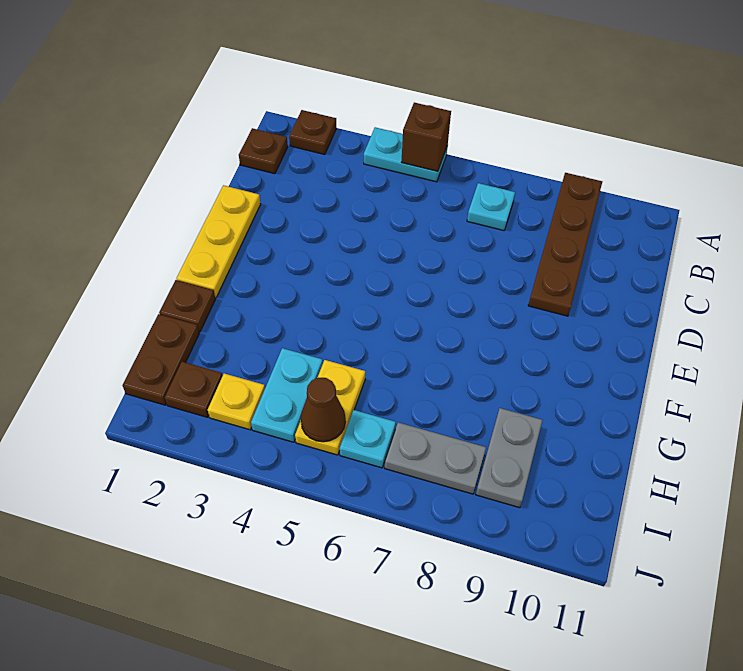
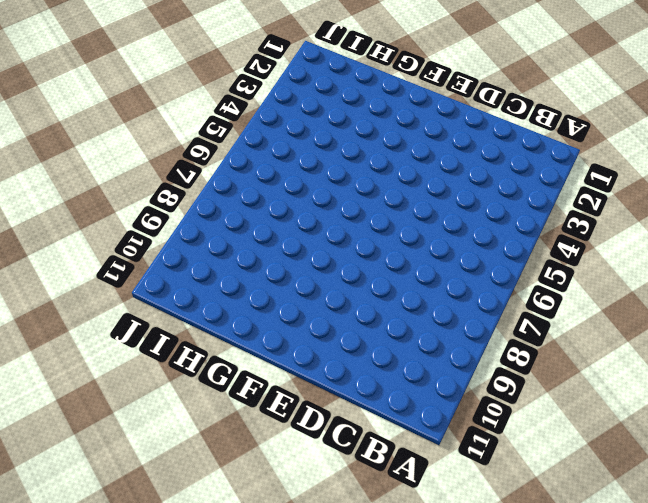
none -> brown plate A2 level 1
none -> cyan plate A4:A5 level 1
none -> brown plate A9:D9 level 1

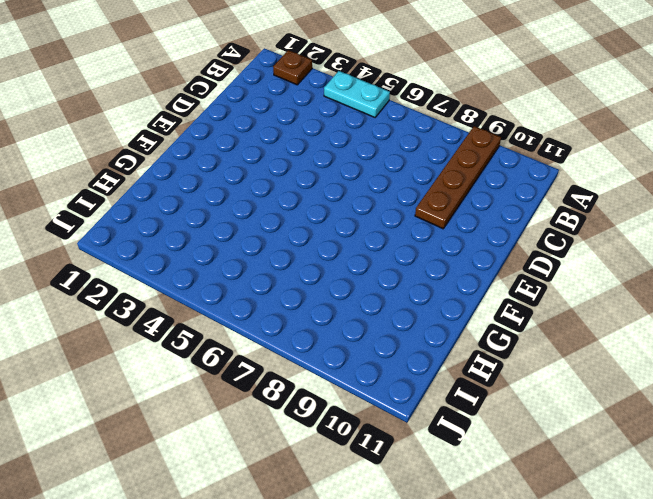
none -> brown plate B1 level 1
none -> cyan plate B7 level 1
none -> yellow plate D1:F1 level 1

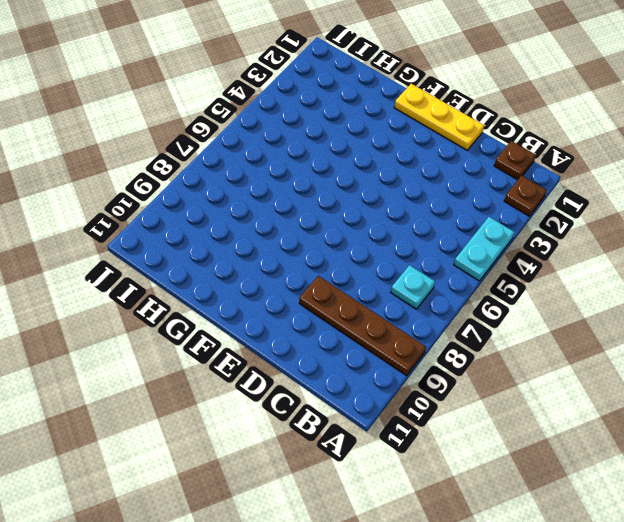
none -> brown plate G1 level 1
none -> brown plate H1:I1 level 1
none -> cyan plate H4:I4 level 1

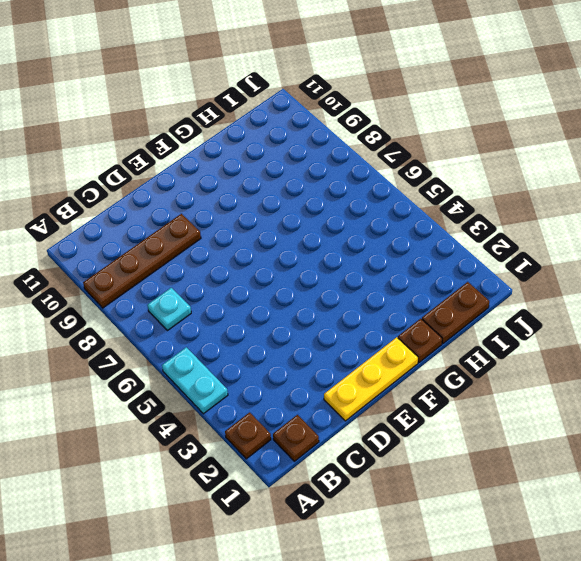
none -> cyan plate H4:I4 level 1
none -> yellow plate H5:I5 level 1
none -> grey plate H9:I9 level 1

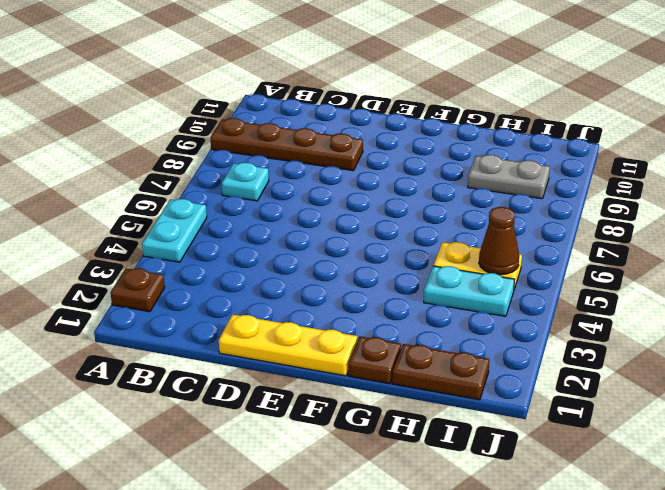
none -> brown plate B1 level 1
none -> brown plate I2 level 1
none -> yellow plate I3 level 1

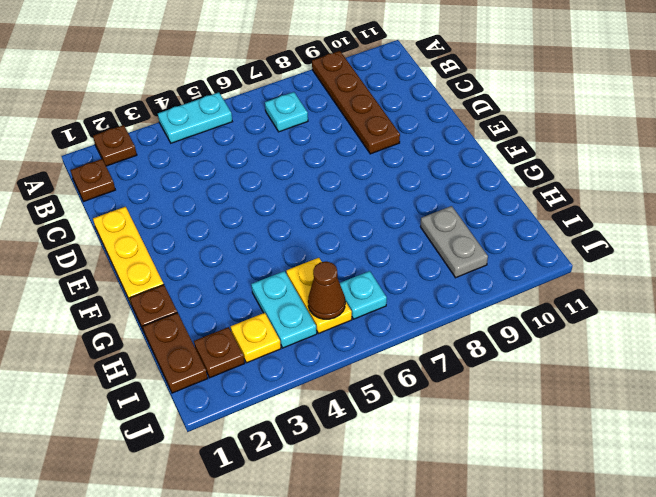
none -> grey plate I7:I8 level 1
none -> brown brick A5 level 2

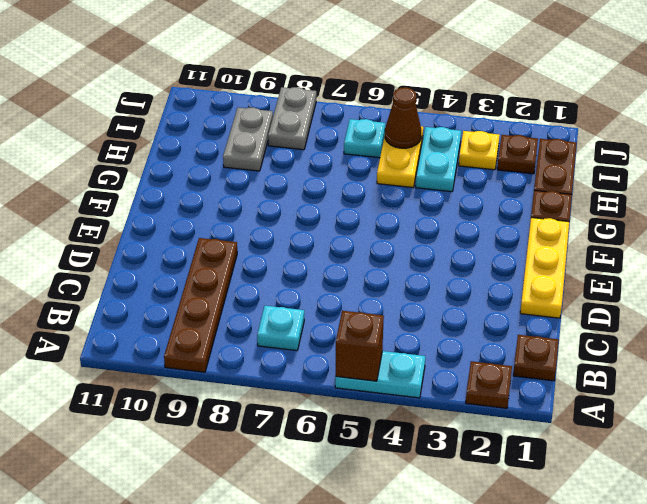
grey plate I8:J8 level 1 -> grey plate I7:I8 level 1

